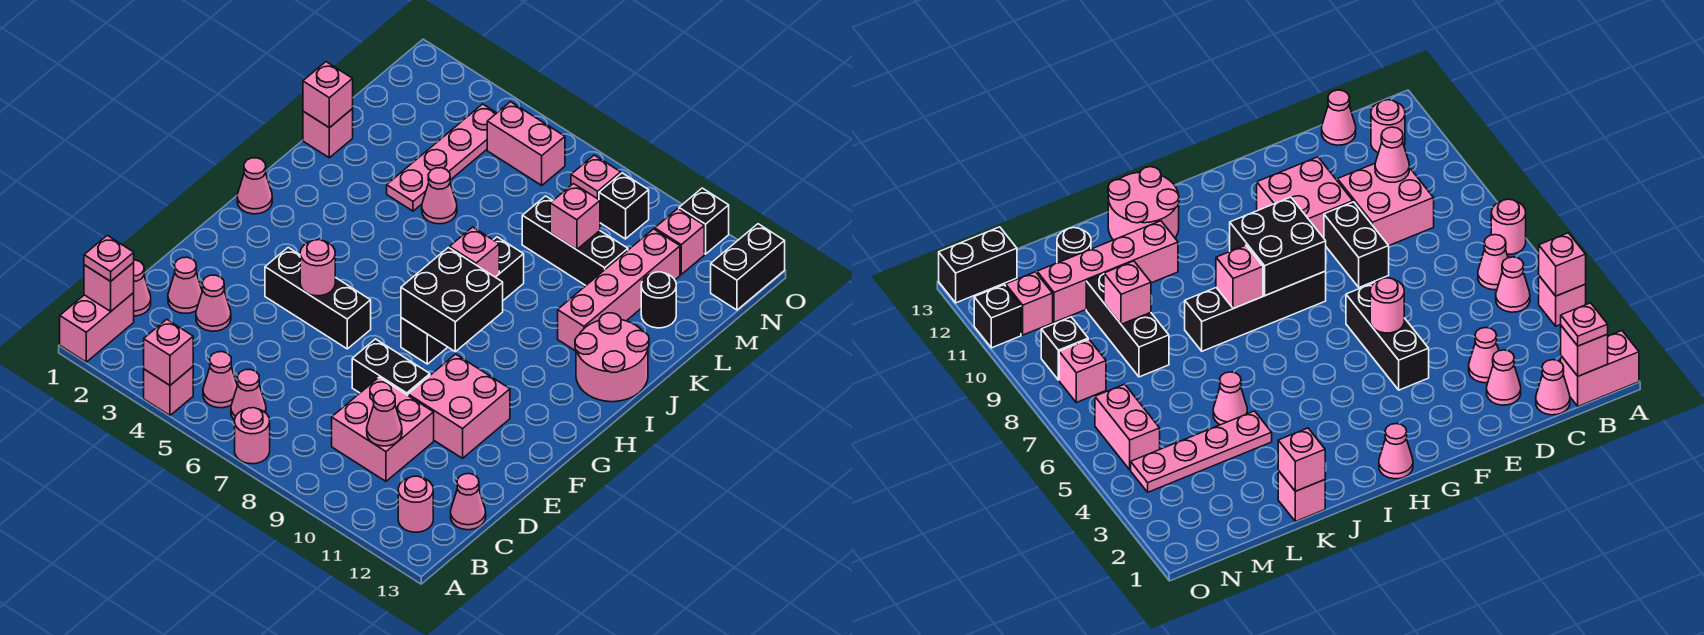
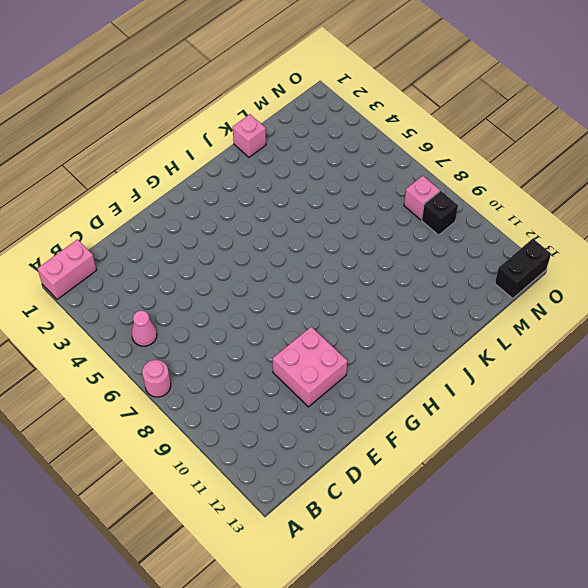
none -> pink brick A4 level 1
none -> pink cone B6 level 1
none -> pink round brick B12 level 1
none -> pink cone C1 level 1

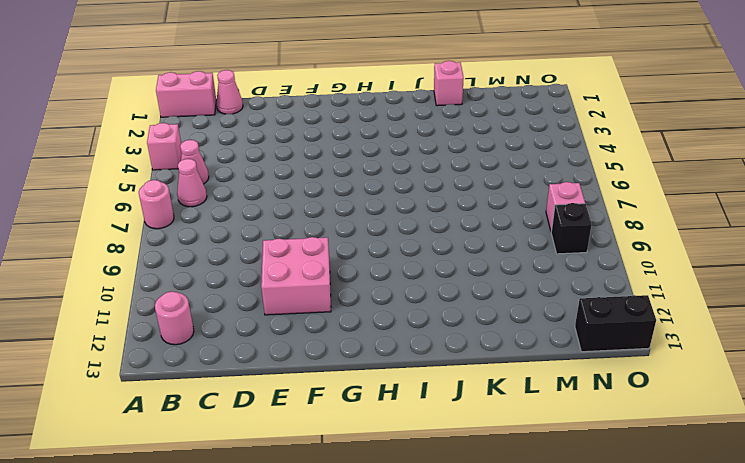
none -> pink brick C9:D10 level 1
none -> pink cone C13 level 1
none -> pink cone D2 level 1
none -> pink cone D3 level 1

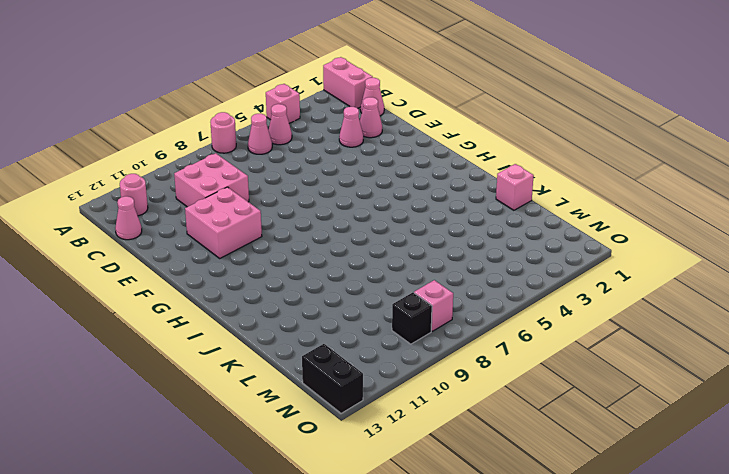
none -> black brick E8:E9 level 1
none -> black brick F4:F6 level 1
none -> black brick G8:J8 level 1
none -> pink cone H1 level 1

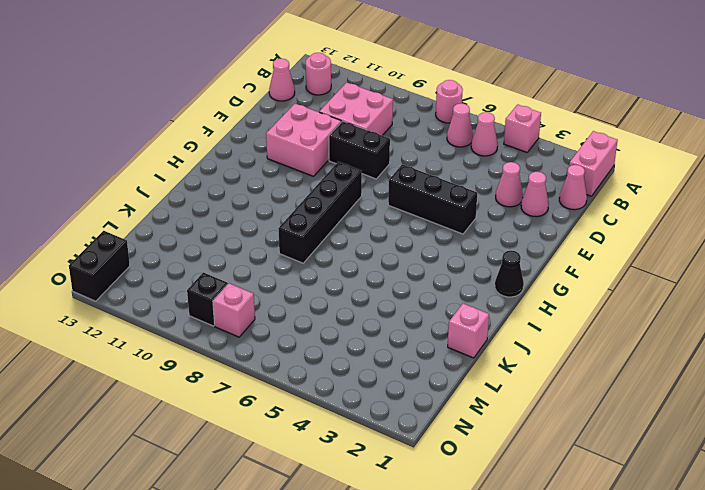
black cone H1 level 1 -> pink cone H1 level 1
none -> pink round brick I12:J13 level 1
none -> pink brick J11:M11 level 1
none -> pink plate K4:N4 level 1
none -> pink cone K5 level 1

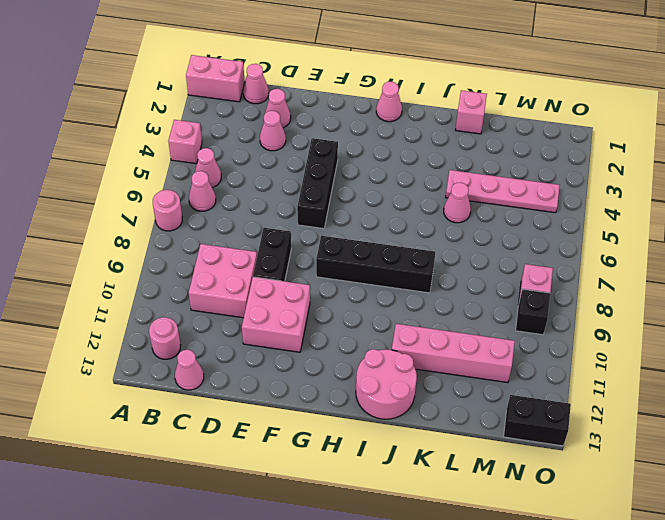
none -> black brick L8:L10 level 1
none -> black round brick L12 level 1
none -> pink brick N5:N6 level 1
none -> pink brick N11 level 1

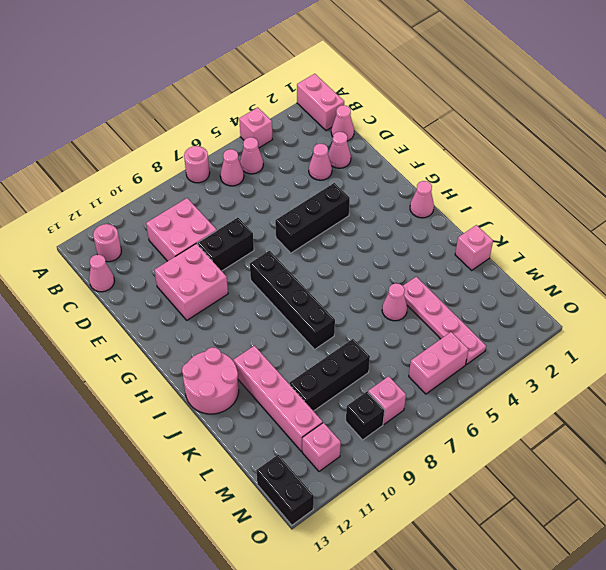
none -> black round brick L12 level 1
none -> black brick O11 level 1
none -> pink brick A4 level 2
none -> pink brick B1 level 2

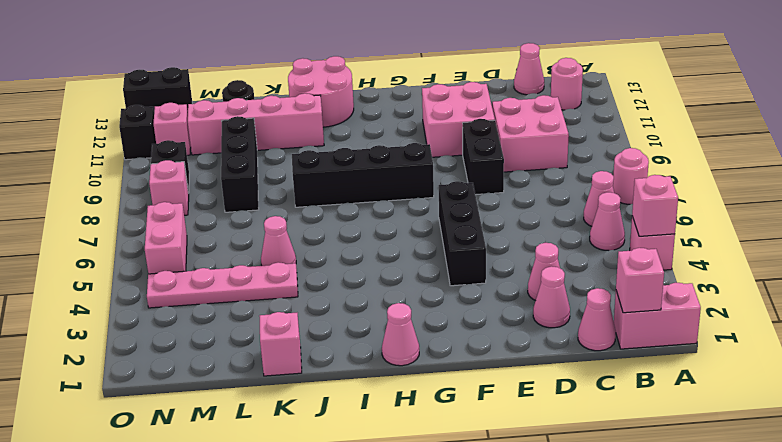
none -> pink cone C10 level 2
none -> pink round brick F5 level 2
none -> black brick G8:H9 level 2
none -> pink brick I8 level 2

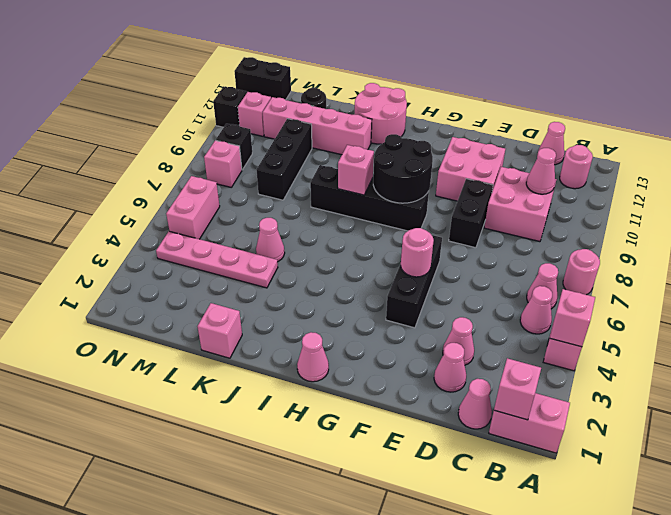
black round brick G8:H9 level 2 -> black brick G8:H9 level 2
none -> pink brick K1 level 2
none -> pink brick L9 level 2
none -> pink plate B1 level 3

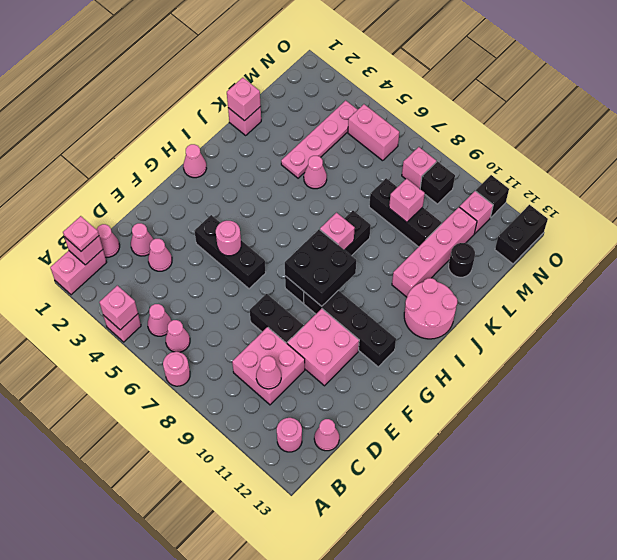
black brick G9:G12 level 1 -> none

